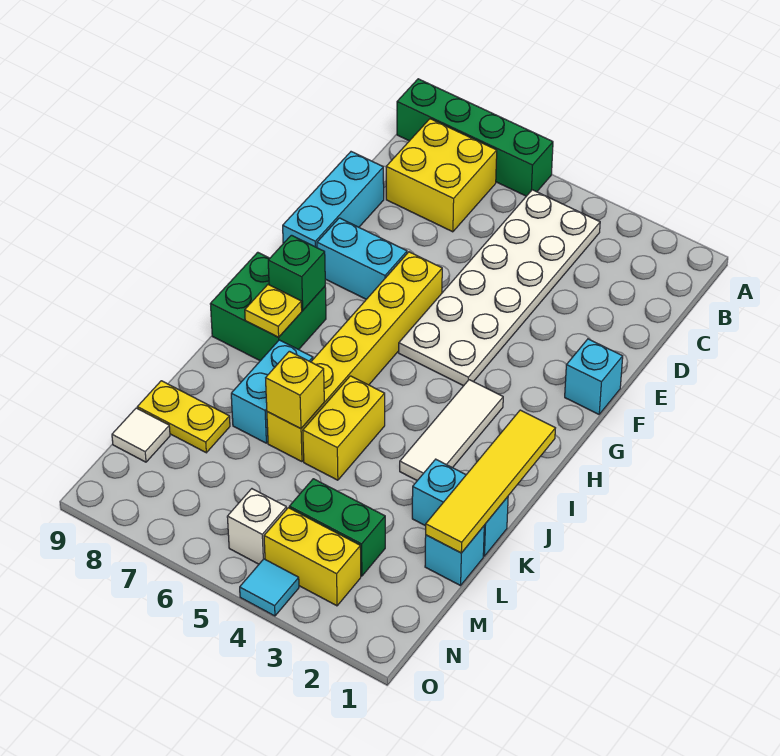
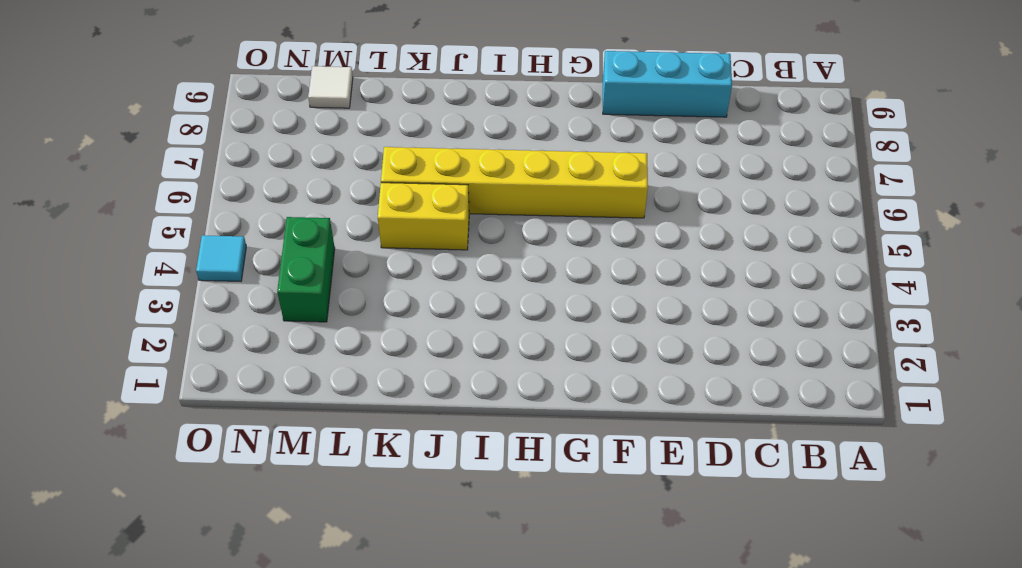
none -> green brick A6:A9 level 1
none -> white plate B4:G5 level 1
none -> yellow brick B7:C8 level 1

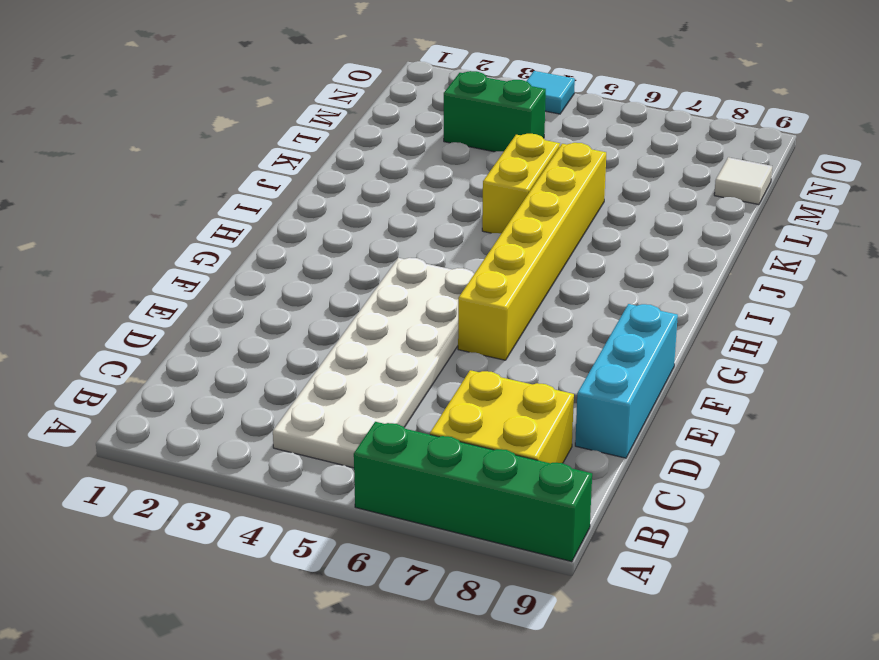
none -> cyan brick F1 level 1
none -> cyan brick F7:F8 level 1
none -> white tile H3:J3 level 1

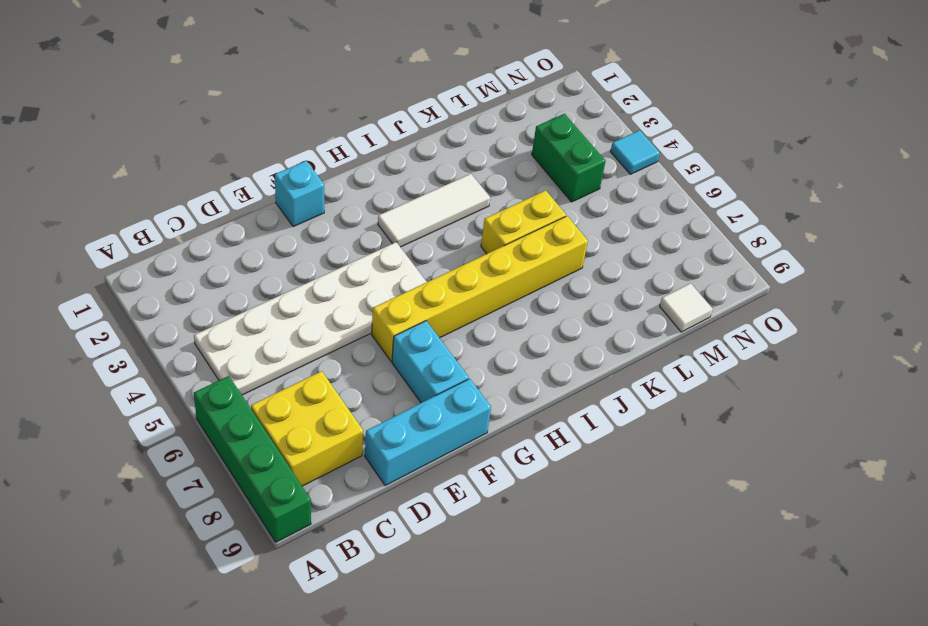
none -> green brick H8:I9 level 1
none -> cyan brick J7:K7 level 1
none -> cyan brick K1:K2 level 1

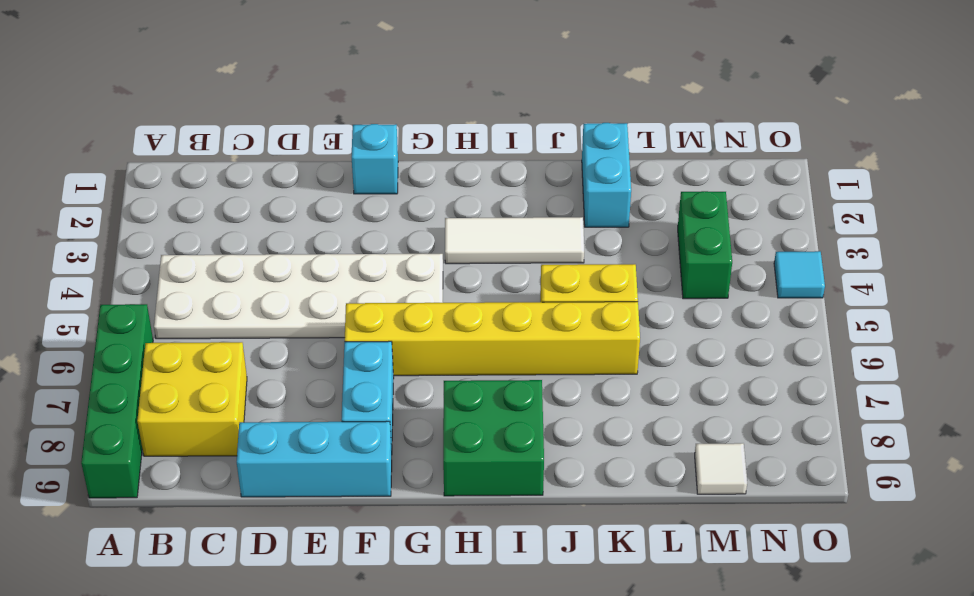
none -> cyan brick J7:K7 level 1
none -> cyan brick L1 level 1
none -> yellow plate L8:L9 level 1

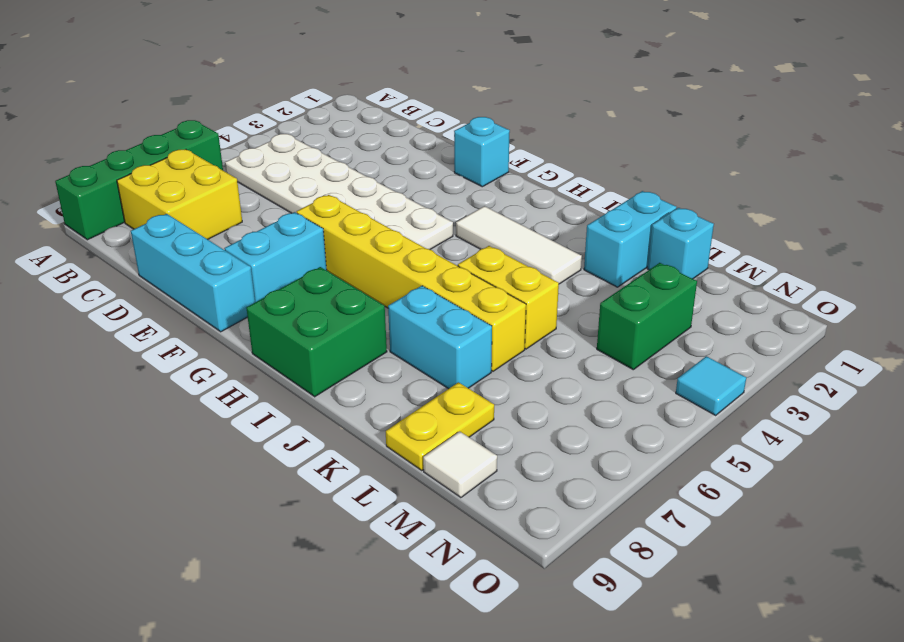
none -> yellow brick N3:N4 level 1
none -> white brick N5 level 1
none -> green brick H8 level 2

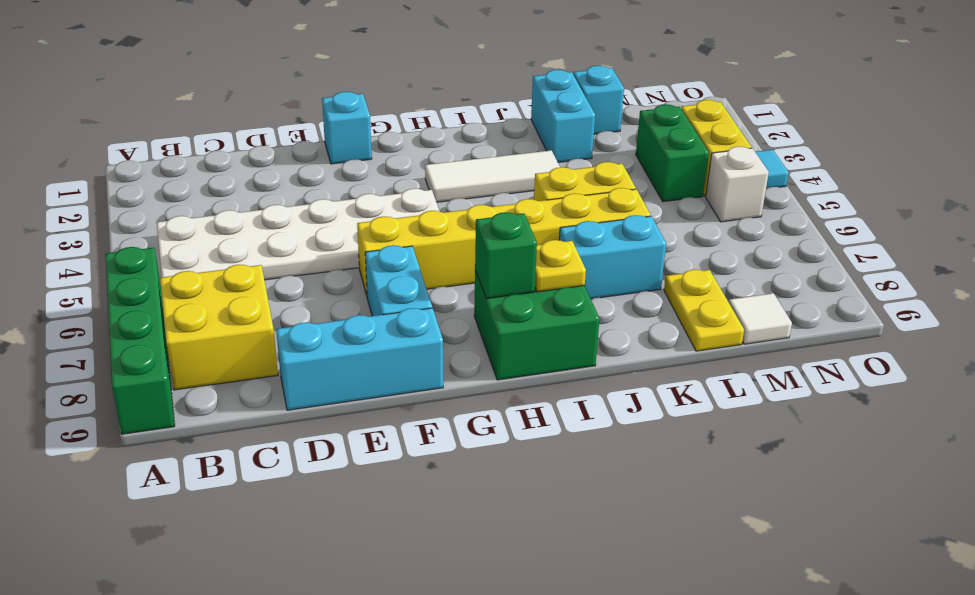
none -> yellow tile I1:L1 level 2
none -> yellow brick K6 level 2

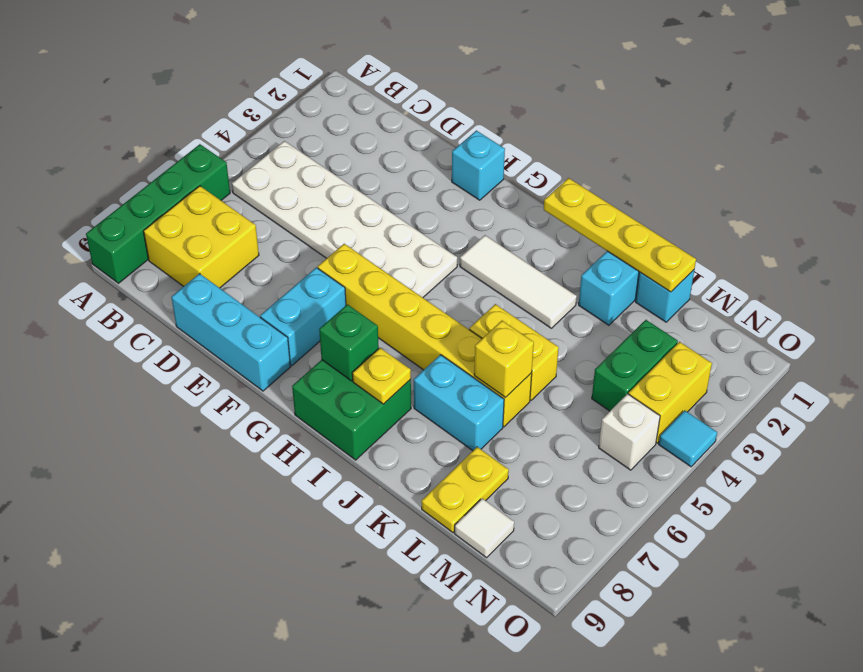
yellow plate I1:L1 level 2 -> yellow tile I1:L1 level 2

